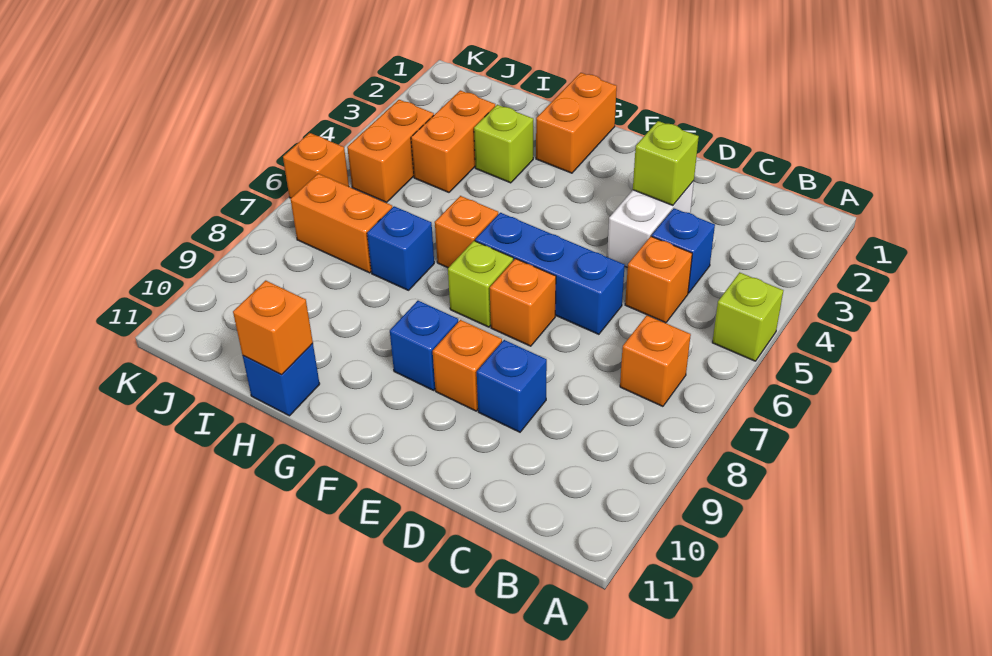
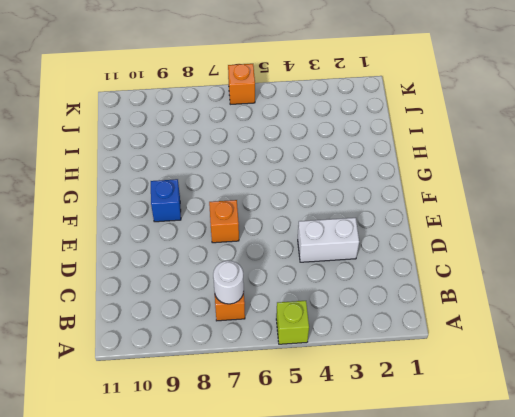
white round brick B7 level 2 -> none
none -> blue brick C4 level 1
none -> orange brick C5 level 1
none -> blue brick D6:F6 level 1

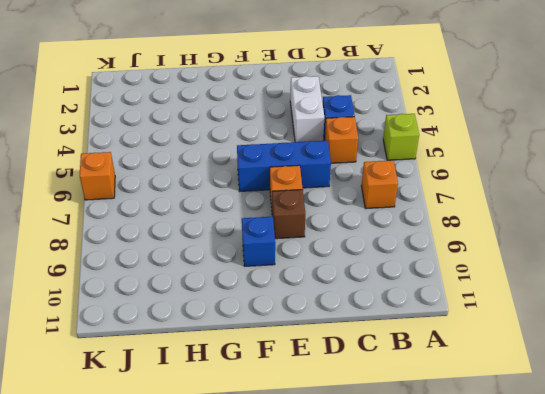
brown brick E8 level 1 -> none
none -> blue brick D9 level 1
none -> orange brick E9 level 1
none -> lime brick F7 level 1

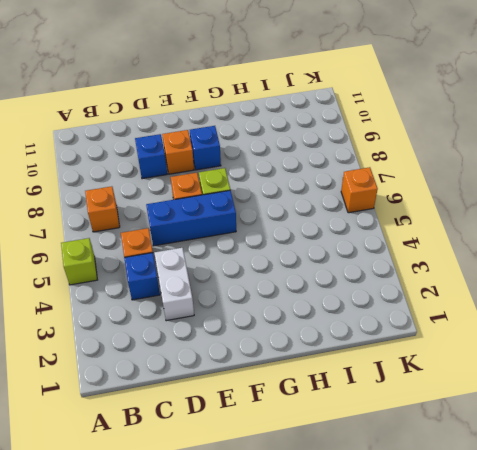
none -> orange brick G1:G2 level 1
none -> orange brick G6 level 1
none -> lime brick H3 level 1

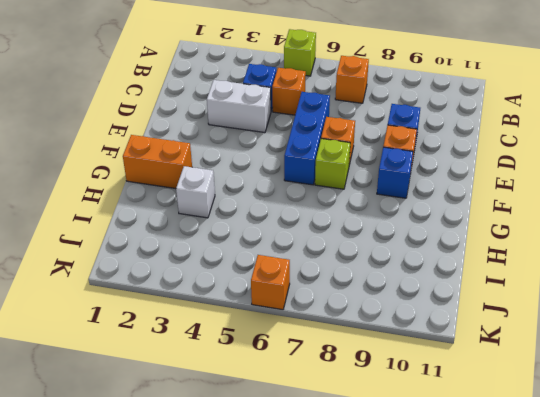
white brick H3 level 1 -> lime brick H3 level 1
none -> orange brick G6 level 1
none -> blue brick H7 level 1
none -> blue brick H11 level 1

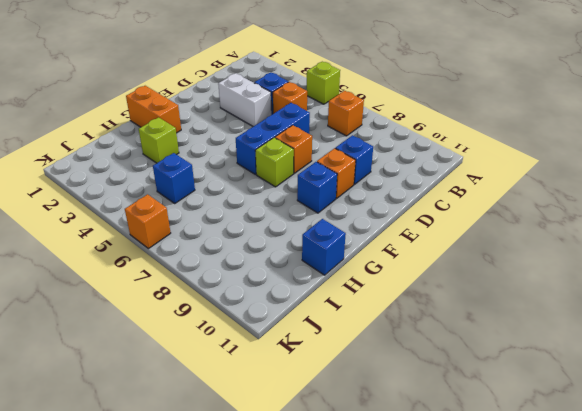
blue brick I5 level 1 -> blue brick H7 level 1
none -> orange brick G6 level 1
none -> orange brick I3:I4 level 1
none -> orange brick I7:J7 level 1

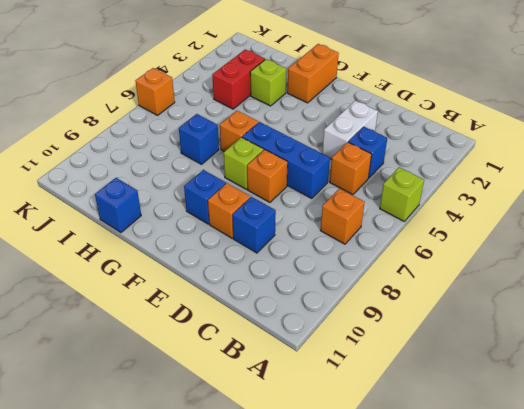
red brick I3:I4 level 1 -> orange brick I3:I4 level 1
none -> orange brick I7:J7 level 1
none -> orange brick J4:J5 level 1
none -> lime brick D3 level 2

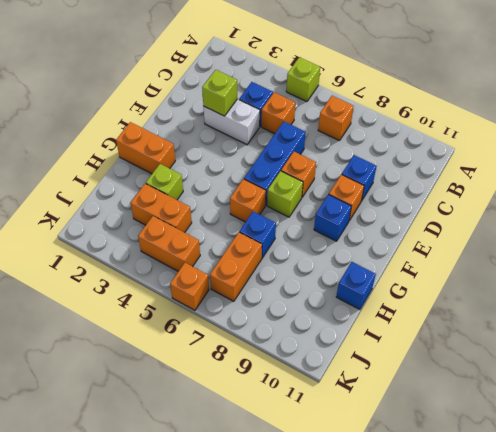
none -> orange brick H11 level 2

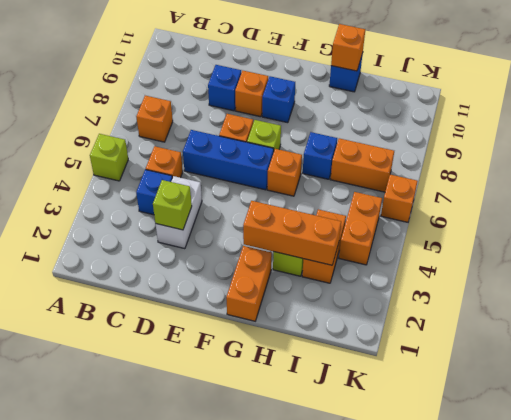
orange brick G3:I3 level 2 -> none

